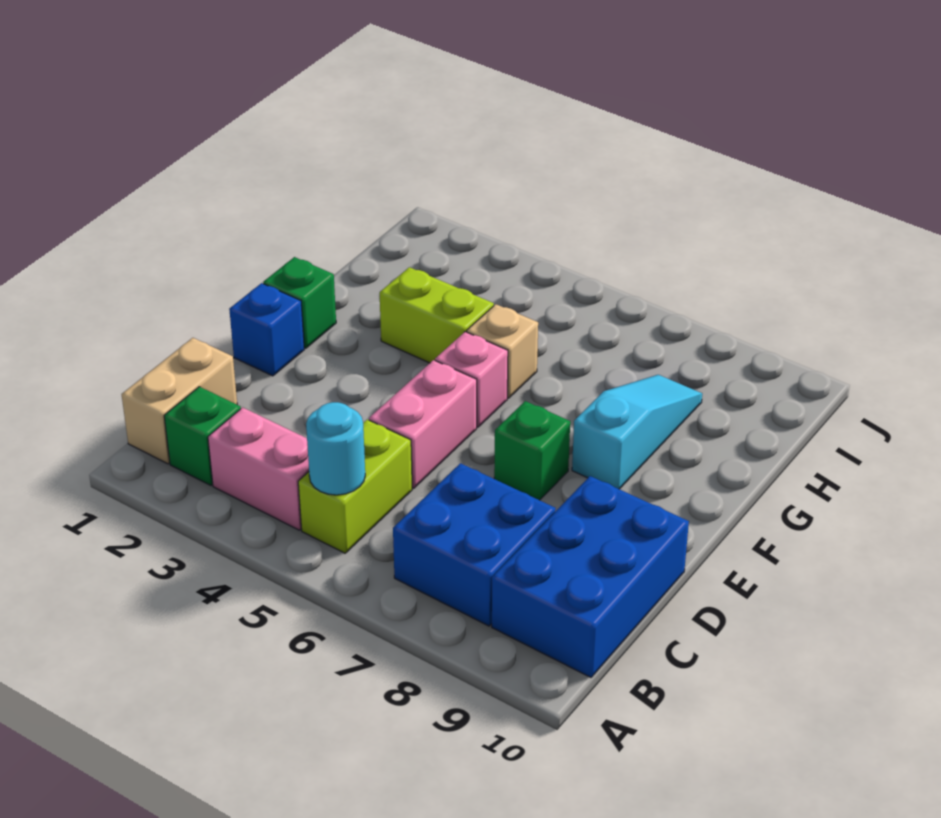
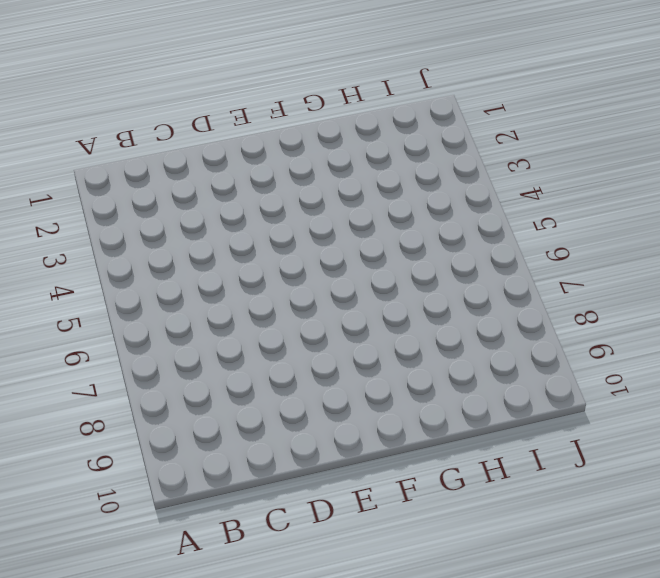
none -> tan brick B1:C1 level 1
none -> green brick B2 level 1
none -> pink brick B3:B4 level 1

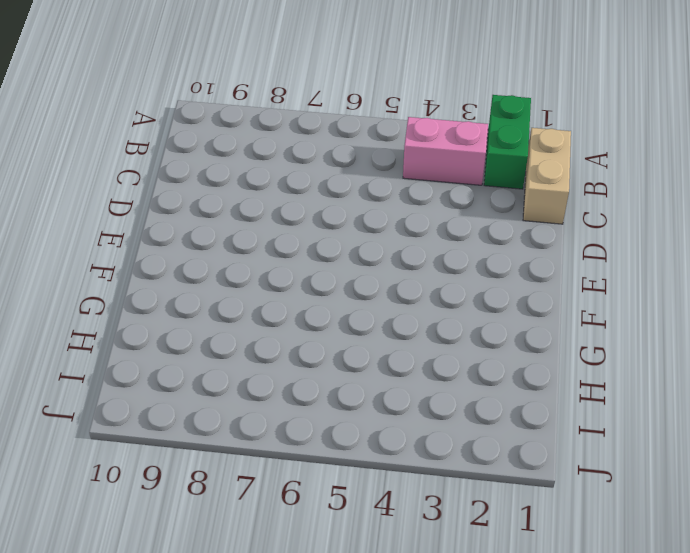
green brick A2:B2 level 1 -> green brick B2 level 1
none -> lime brick B5:C5 level 1
none -> blue brick B7:C8 level 1
none -> blue brick B9:D10 level 1

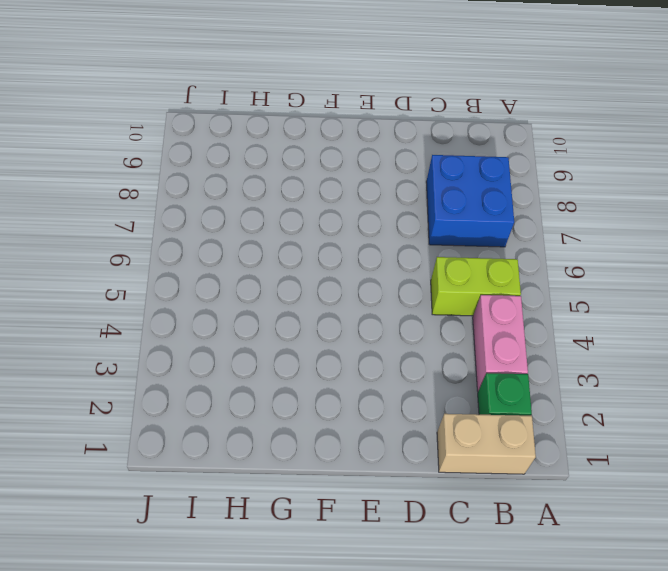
none -> blue brick B9:D10 level 1
none -> pink brick D5:E5 level 1
none -> blue brick E1 level 1

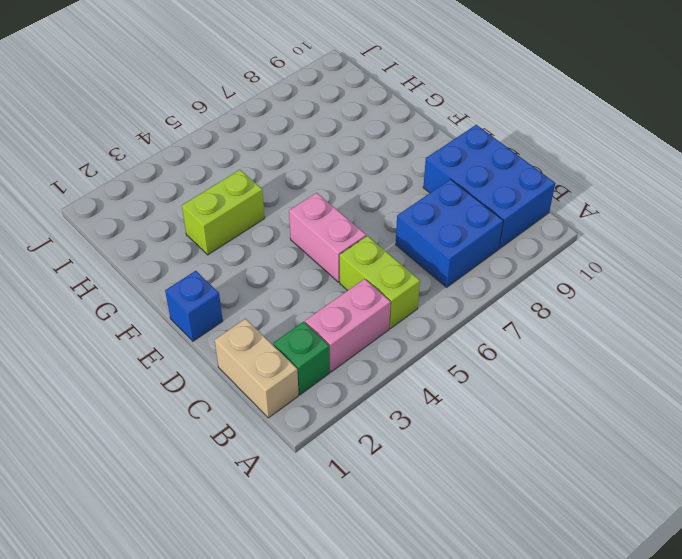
none -> green brick E7 level 1
none -> green brick F1 level 1
none -> pink brick F5 level 1

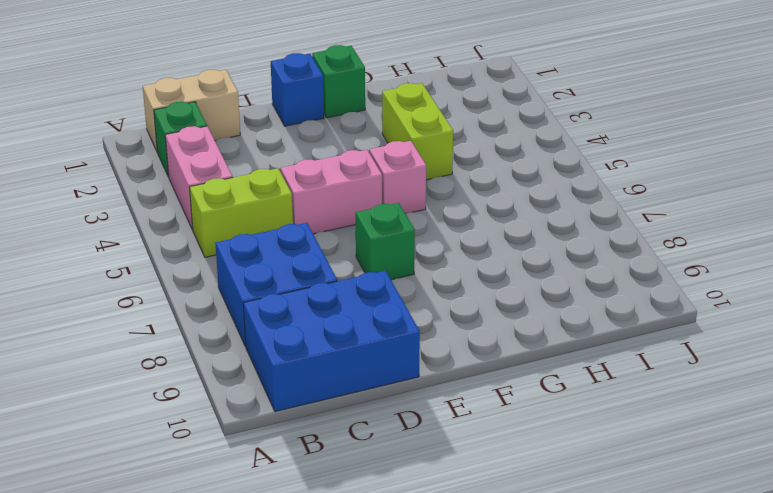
none -> cyan slope F8:H8 level 1 top F
none -> tan brick G5 level 1
none -> cyan round brick B5 level 2

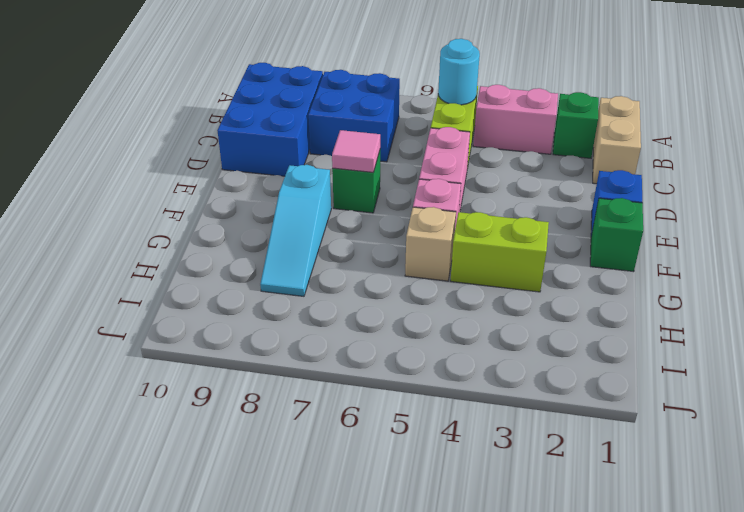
pink tile E7 level 2 -> none

